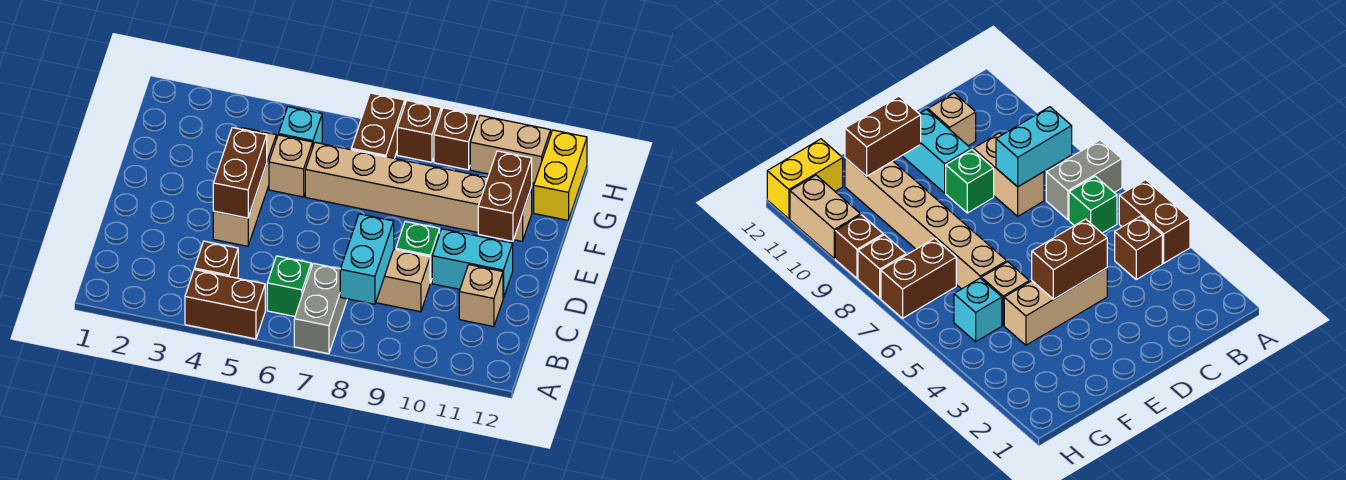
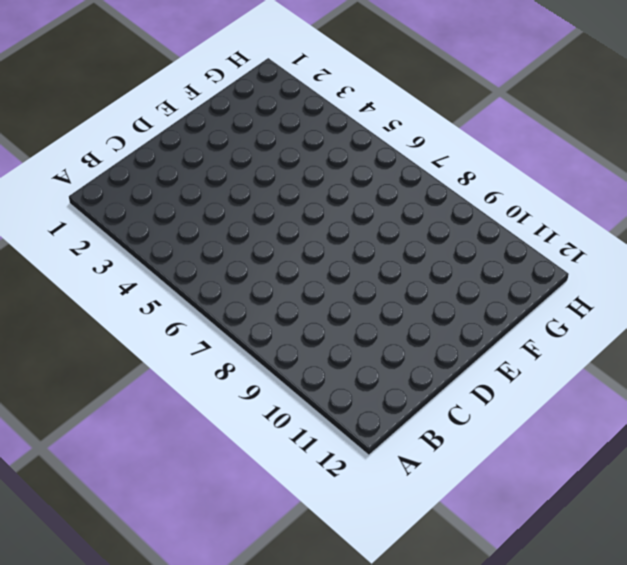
none -> brown brick A4:A5 level 1
none -> grey brick A7:B7 level 1
none -> brown brick B4 level 1

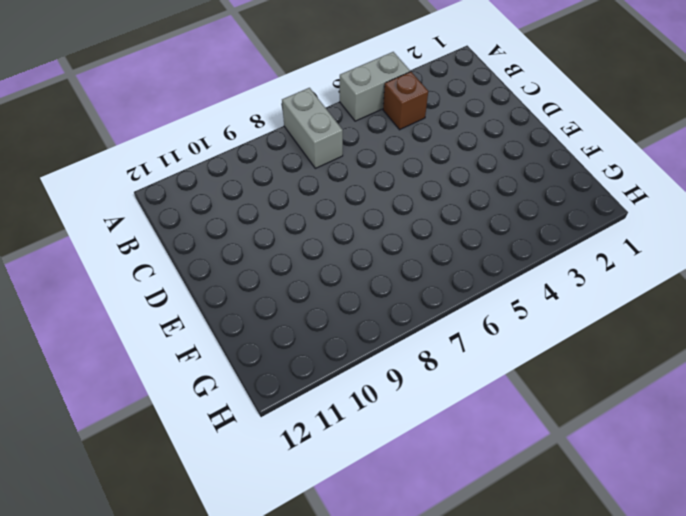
grey brick A4:A5 level 1 -> brown brick A4:A5 level 1
none -> green brick B6 level 1
none -> tan brick C8:C9 level 1
none -> tan brick C11 level 1

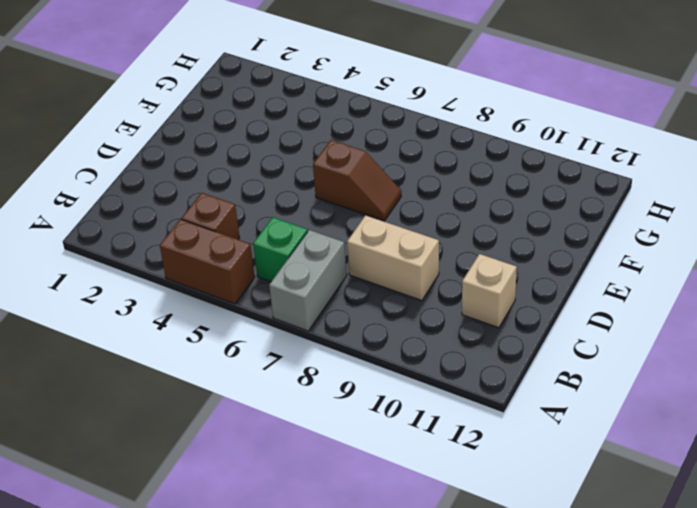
brown slope E6:E7 level 1 top 6 -> none
none -> tan brick D4:F4 level 1
none -> green brick D9 level 1
none -> cyan brick D10:D11 level 1

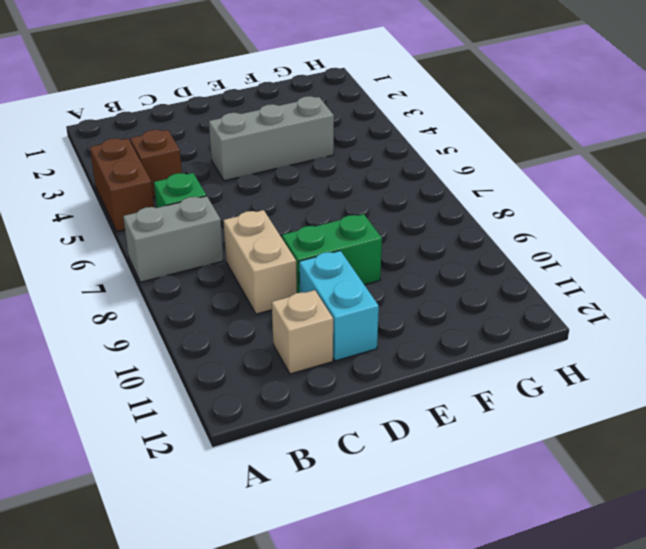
grey brick D4:F4 level 1 -> tan brick D4:F4 level 1
green brick D9:E9 level 1 -> green brick D9 level 1
none -> tan brick F5 level 1
none -> tan brick F6:F11 level 1
none -> cyan brick G5 level 1

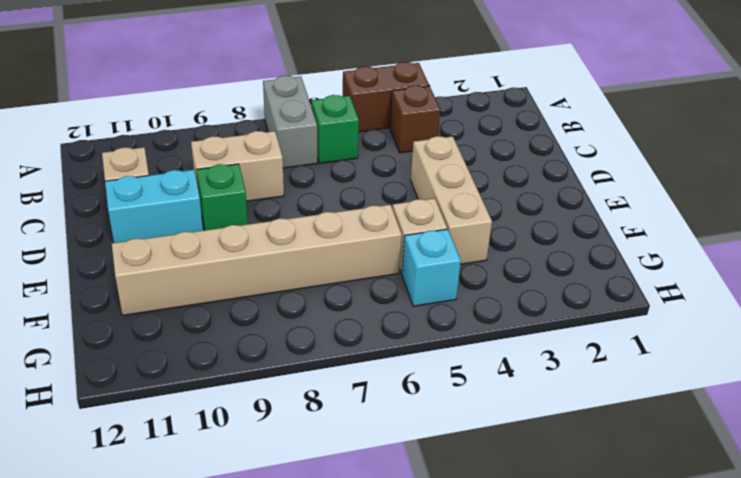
none -> brown brick G7:H7 level 1
none -> yellow brick G12:H12 level 1
none -> brown brick H8 level 1

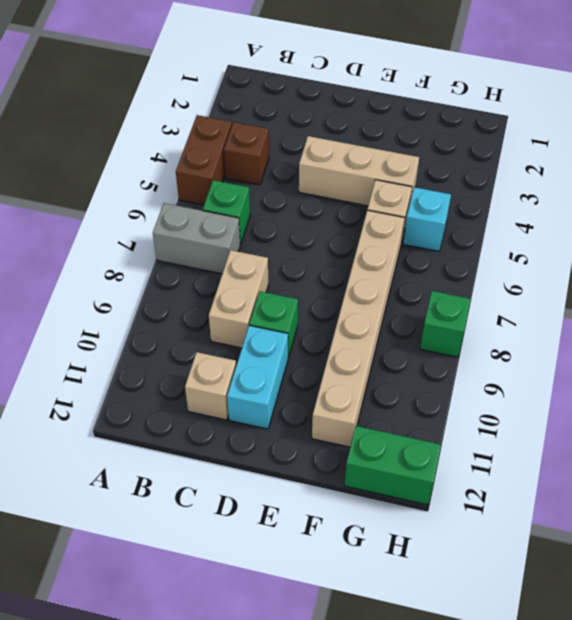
green brick G12:H12 level 1 -> yellow brick G12:H12 level 1
green brick H8 level 1 -> brown brick H8 level 1
none -> brown brick G7:H7 level 1
none -> brown brick H9 level 1
none -> tan brick H10:H11 level 1

